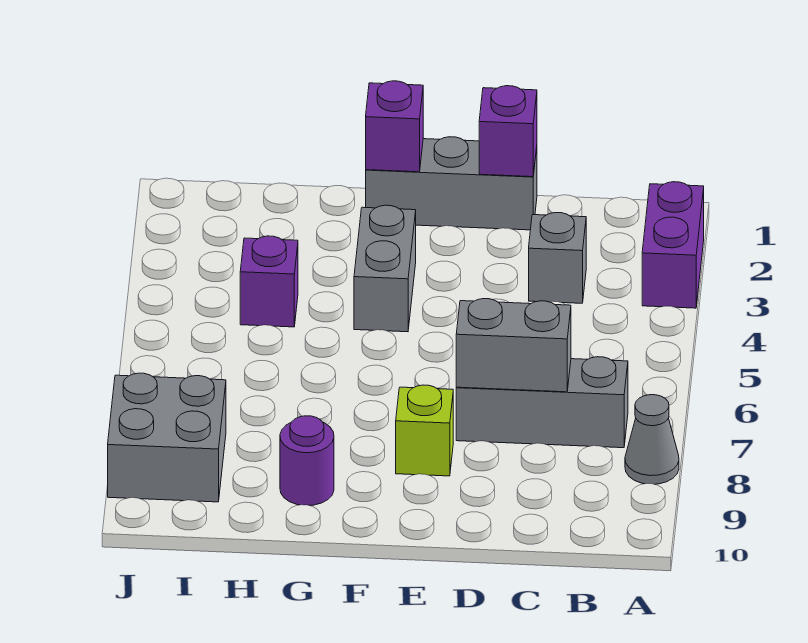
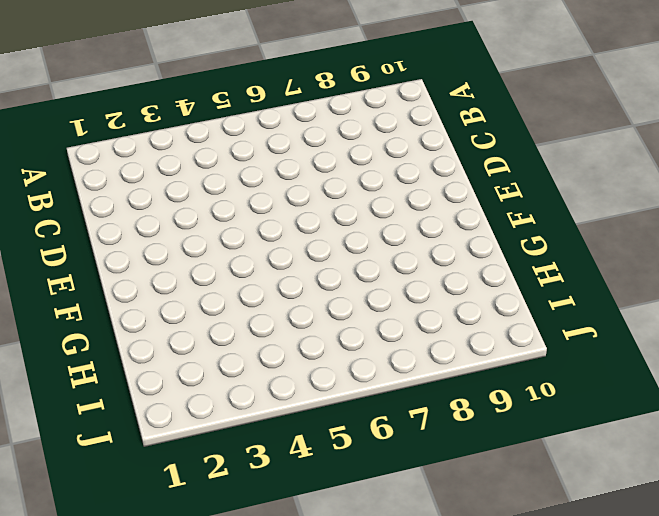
none -> purple brick A2:A3 level 1
none -> grey cone A8 level 1
none -> grey brick B7:D7 level 1

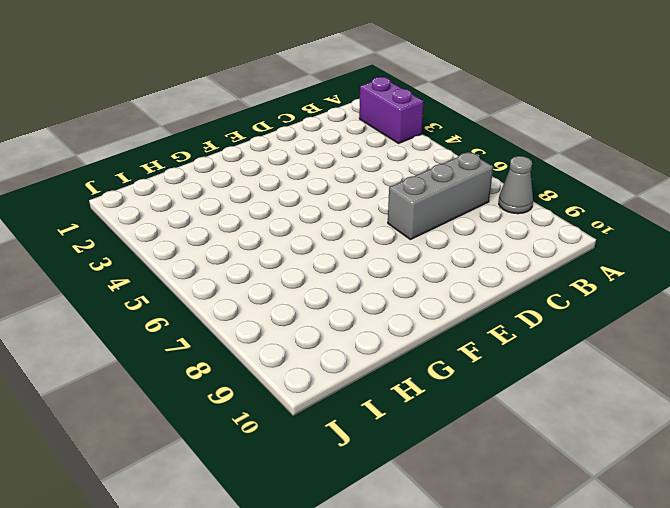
none -> grey brick C3 level 1
none -> grey brick D1:F1 level 1
none -> lime brick E8 level 1

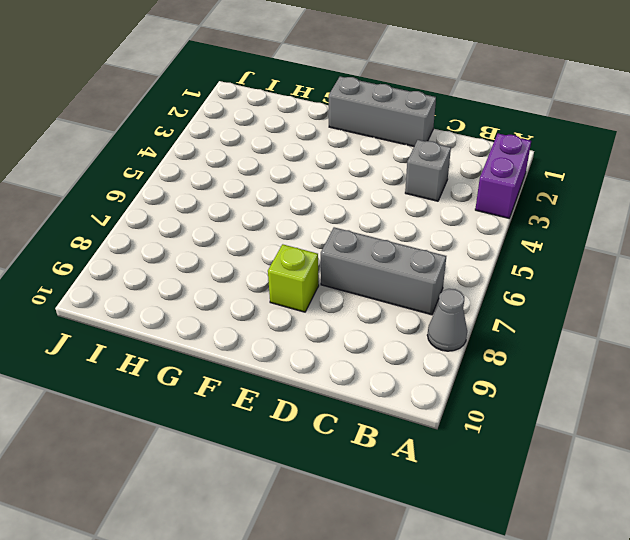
none -> grey brick F3:F4 level 1
none -> purple round brick G9 level 1
none -> purple brick H4 level 1

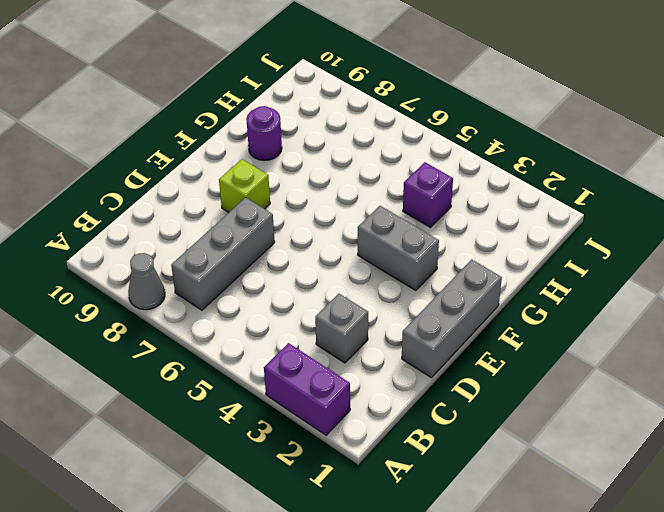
none -> grey brick I8:J9 level 1
none -> grey brick C7:D7 level 2
none -> purple brick D1 level 2

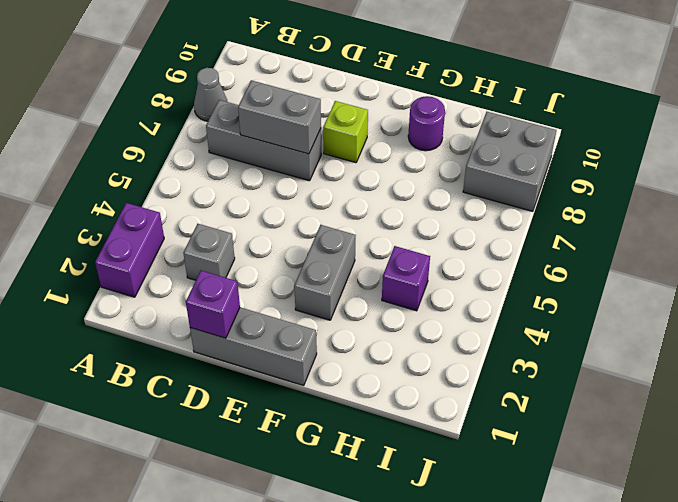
none -> purple brick F1 level 2

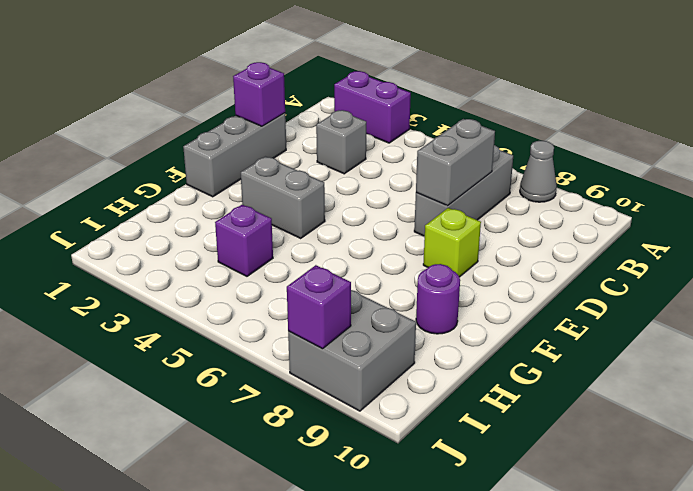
purple brick J8 level 2 -> purple brick F1 level 2

